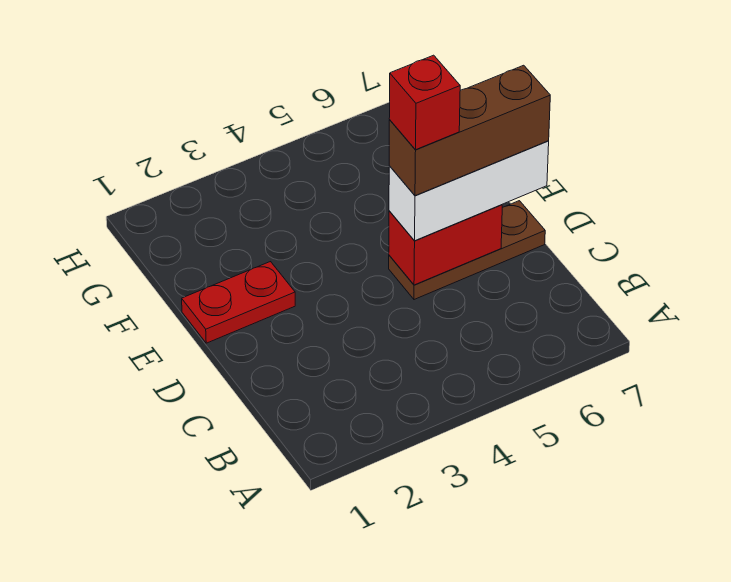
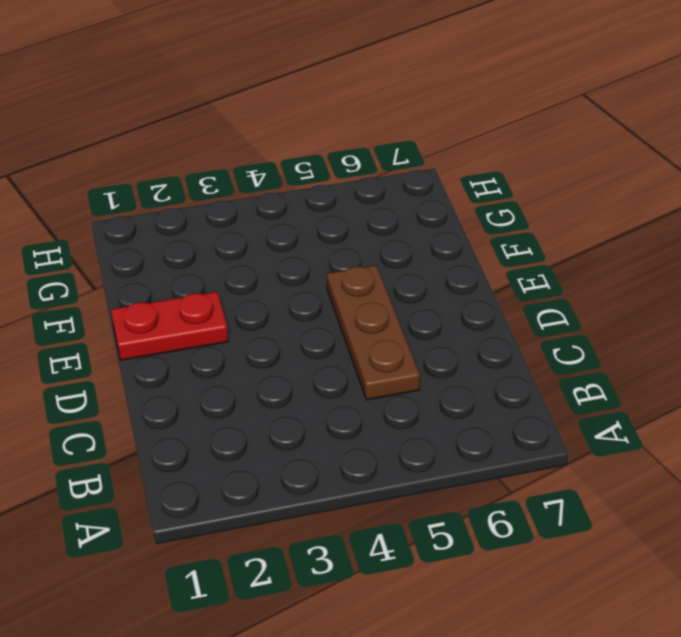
brown plate C5:E5 level 1 -> brown plate D5:D7 level 1
none -> red brick D5:D6 level 2
none -> white brick D5:D7 level 3

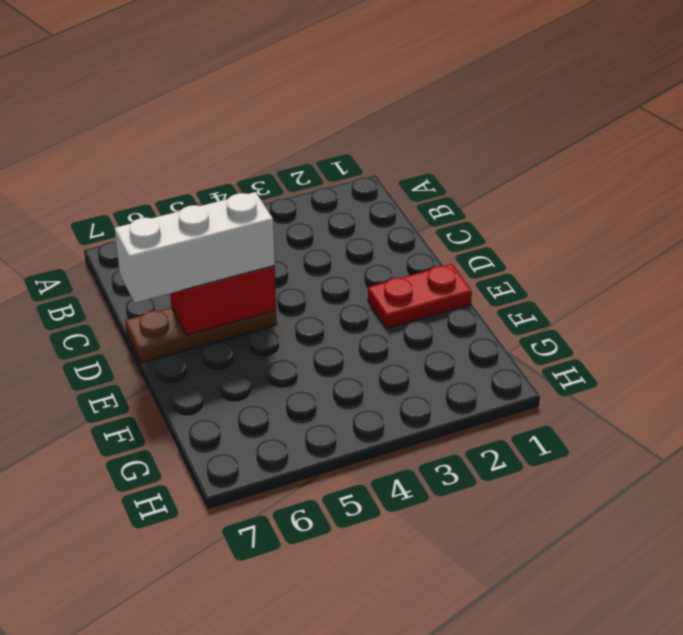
none -> brown brick D5:D7 level 4
none -> red brick D5 level 5

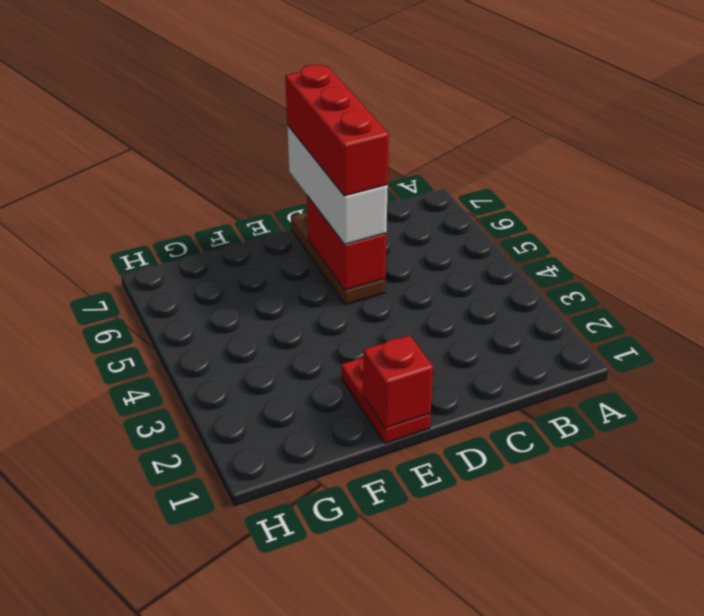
red brick D5:D7 level 4 -> brown brick D5:D7 level 4
red brick E1 level 2 -> red brick D5 level 5

